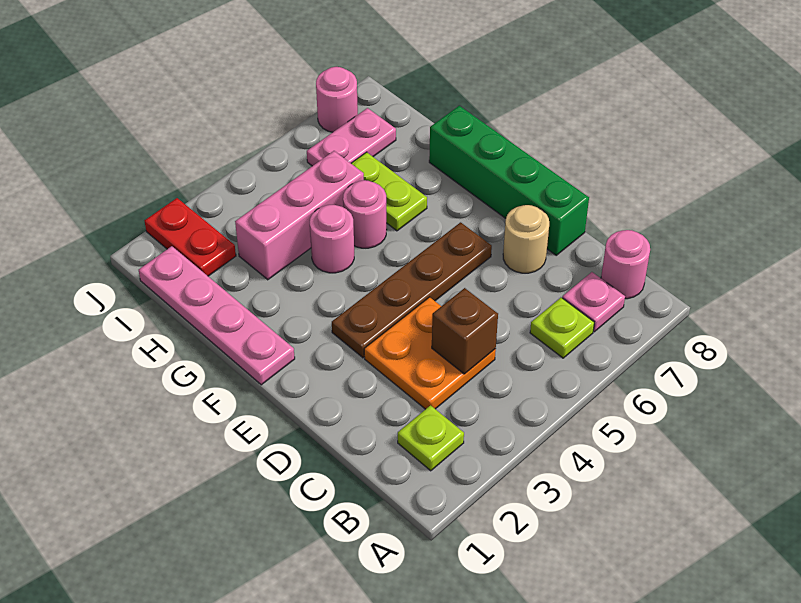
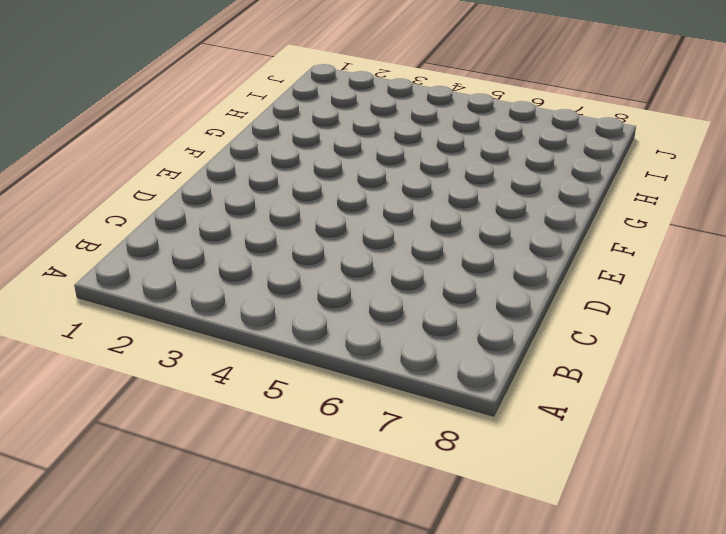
none -> lime plate B2 level 1
none -> lime plate B6 level 1
none -> pink plate B7 level 1

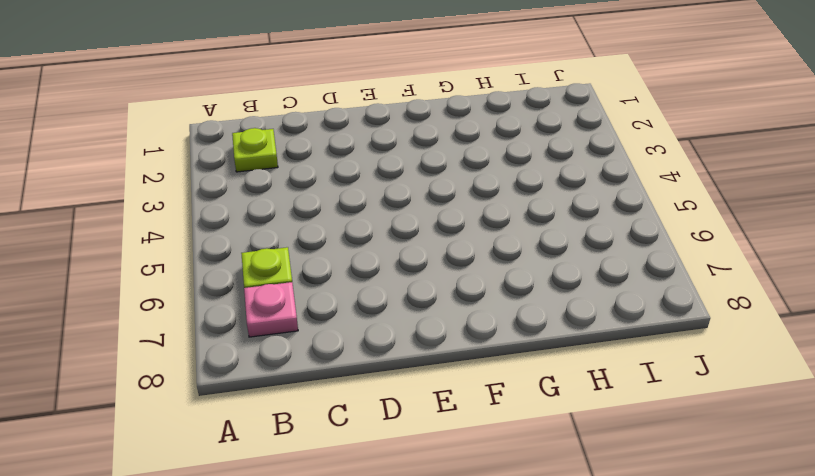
none -> pink round brick B8 level 1
none -> orange plate C3:D4 level 1
none -> tan round brick D7 level 1

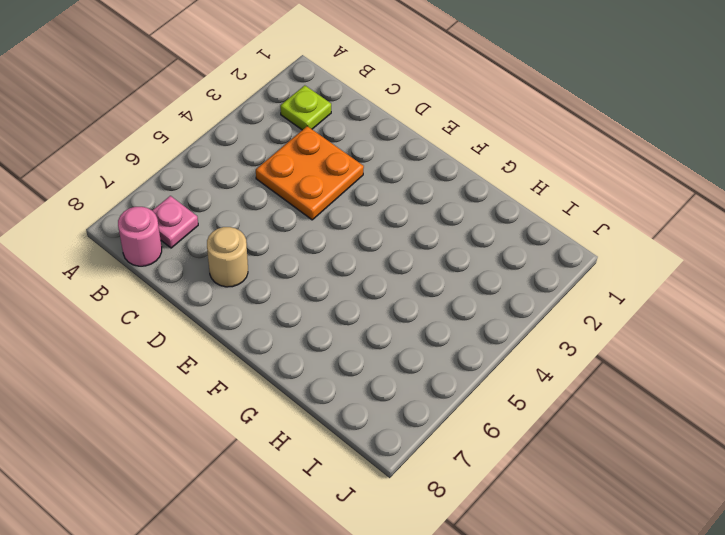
none -> lime plate B6 level 1
none -> green brick D8:G8 level 1
none -> brown plate E3:E6 level 1

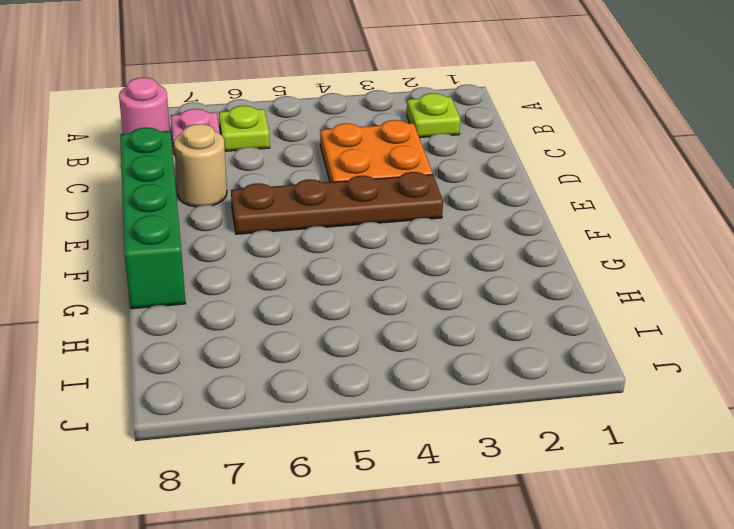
none -> pink plate F1:I1 level 1
none -> pink round brick G4 level 1
none -> pink round brick G5 level 1

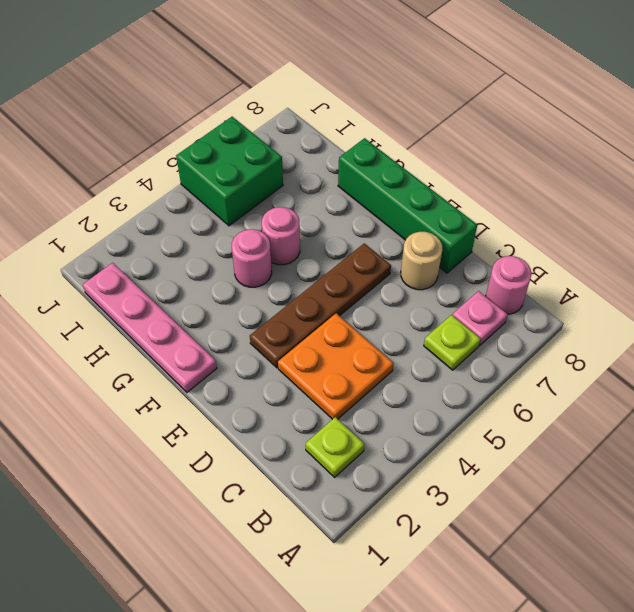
green brick I5:J6 level 1 -> pink plate I6:I7 level 1
none -> lime plate G6:H6 level 1
none -> pink brick H3:H5 level 1
none -> red plate I2:J2 level 1

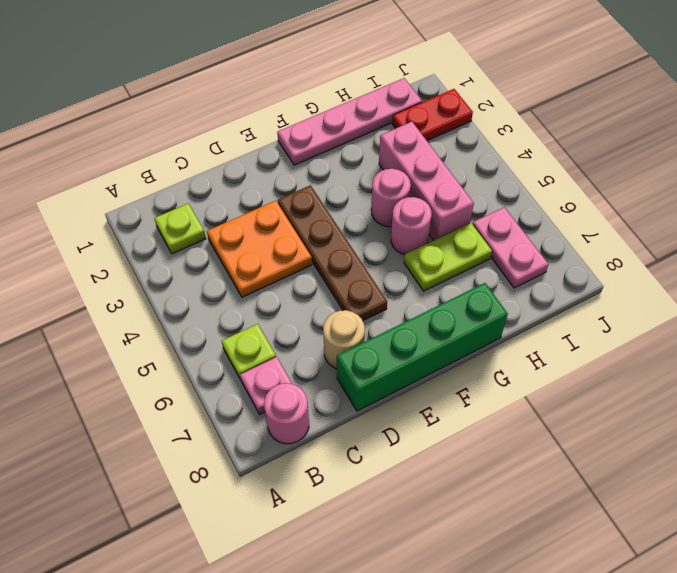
none -> pink round brick J7 level 1
none -> brown brick C4 level 2

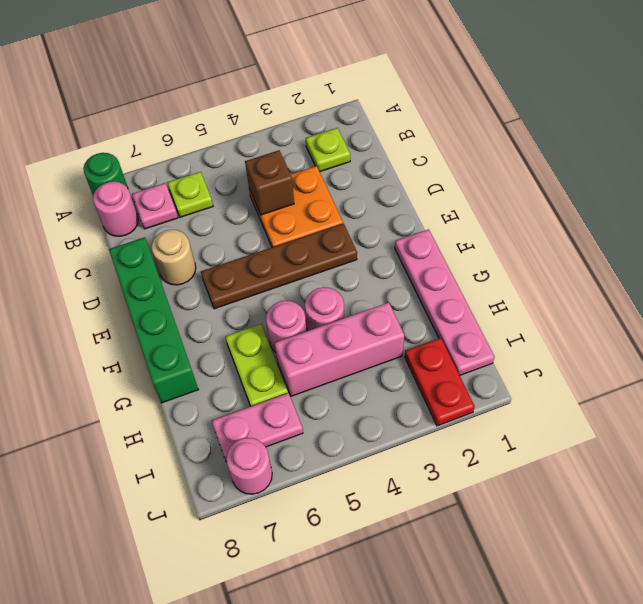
green round brick A8 level 1 -> none

